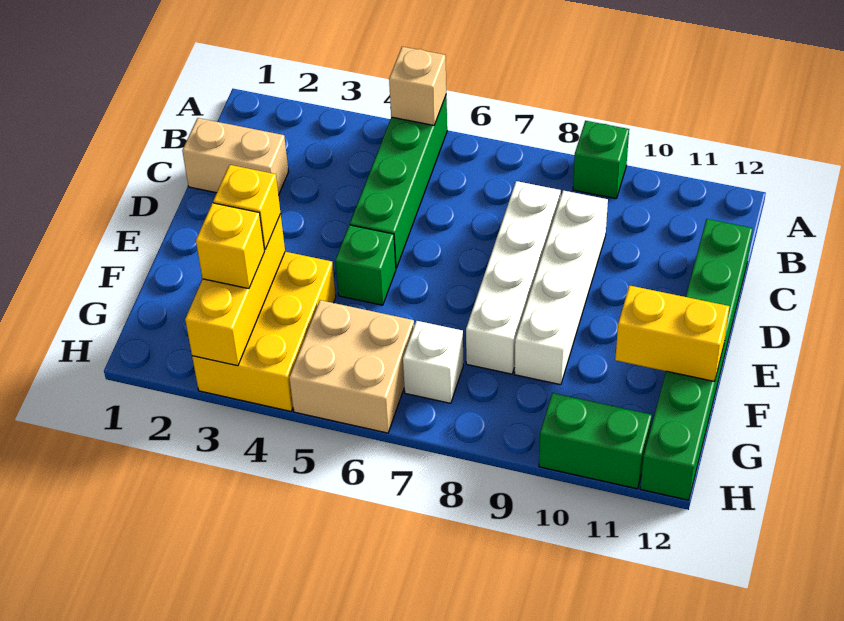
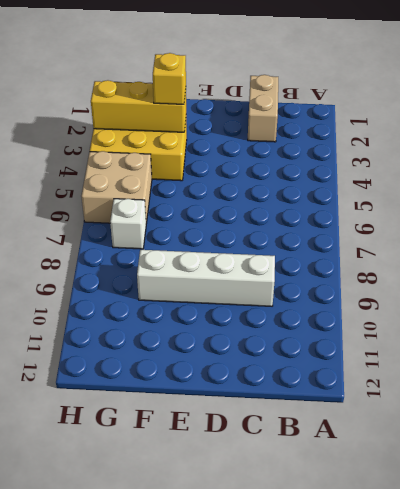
none -> green brick A5:D5 level 1
none -> green brick A9 level 1
none -> white brick C8:F8 level 1

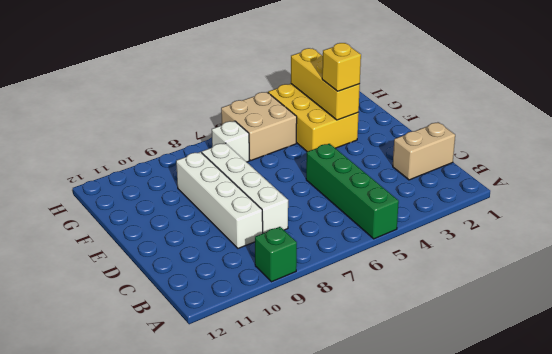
none -> green brick C12:H12 level 1
none -> green brick E5 level 1
none -> green brick H10:H11 level 1

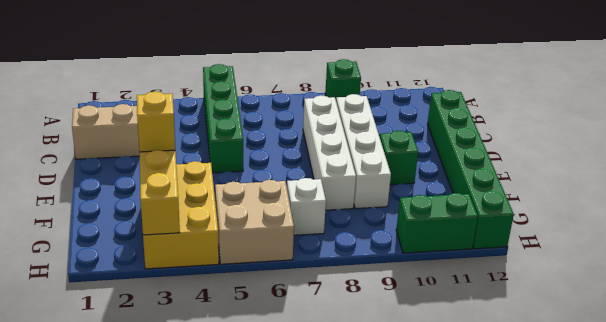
green brick E10 level 1 -> green brick E5 level 1
none -> tan brick A5 level 2
none -> yellow brick F11:F12 level 2
none -> yellow brick G3 level 3

